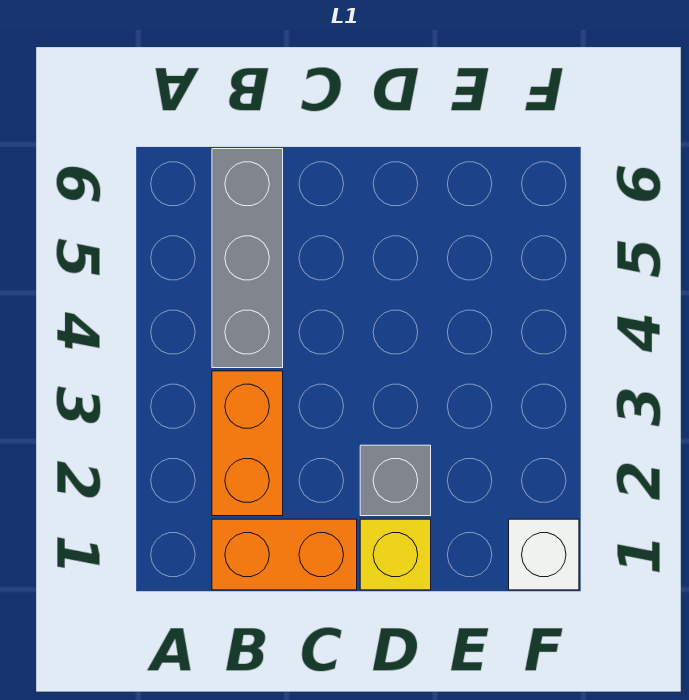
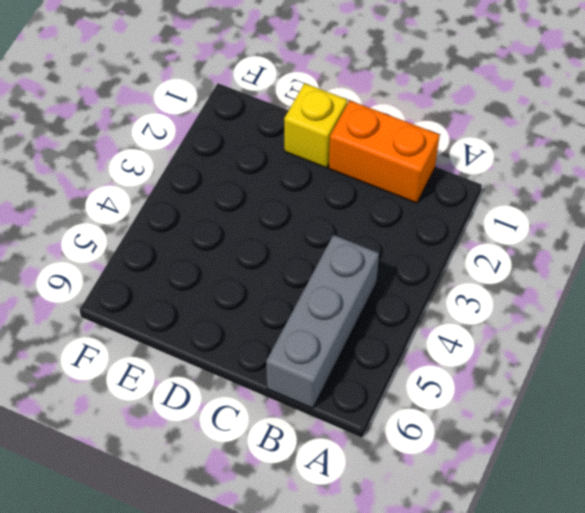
none -> orange brick B2:B3 level 1
none -> grey brick D2 level 1

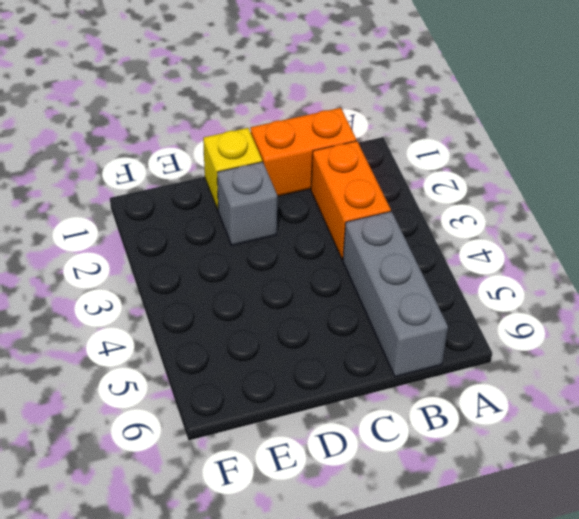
none -> white brick F1 level 1

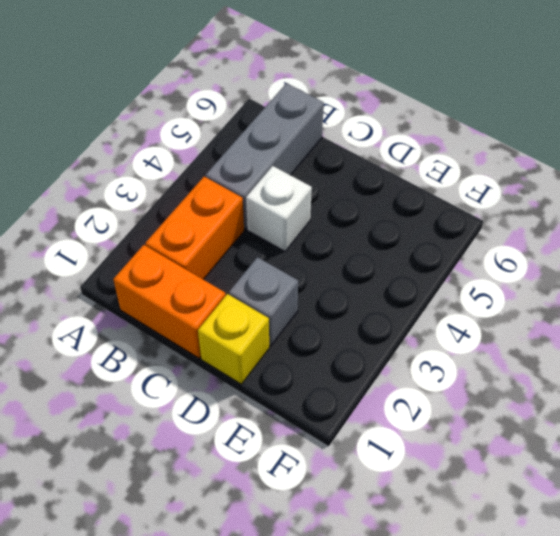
white brick C4 level 1 -> white brick F1 level 1

